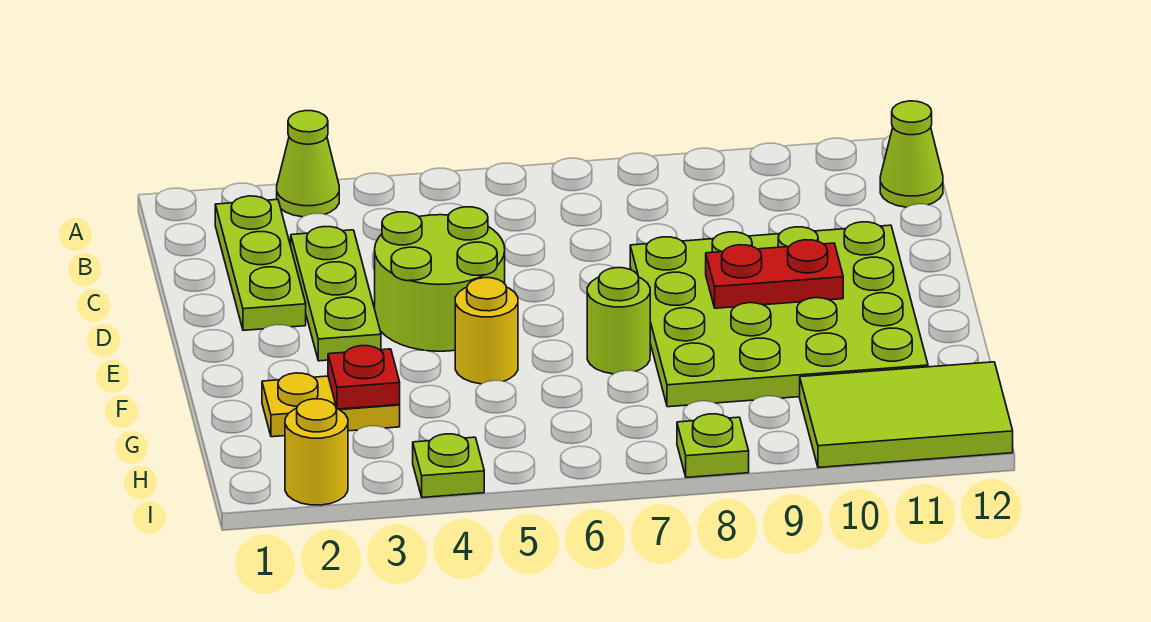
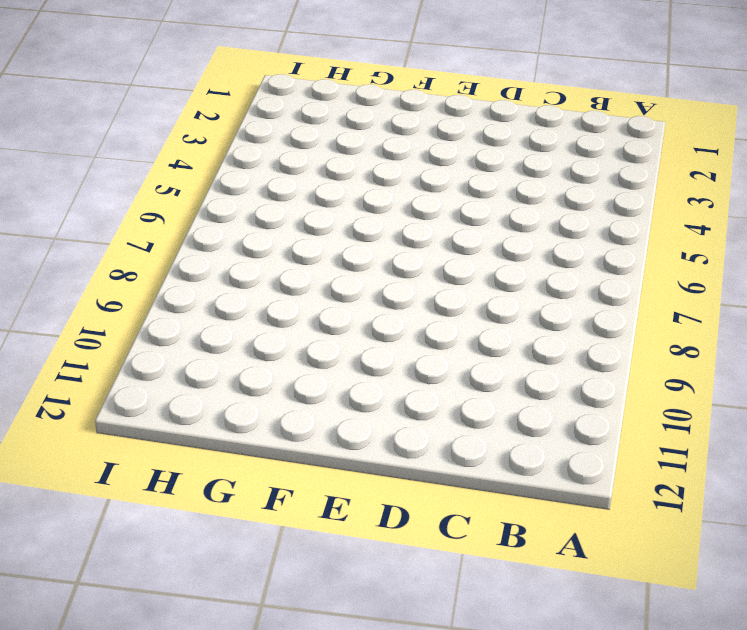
none -> lime cone A3 level 1
none -> lime plate B2:D2 level 1
none -> lime cone B12 level 1

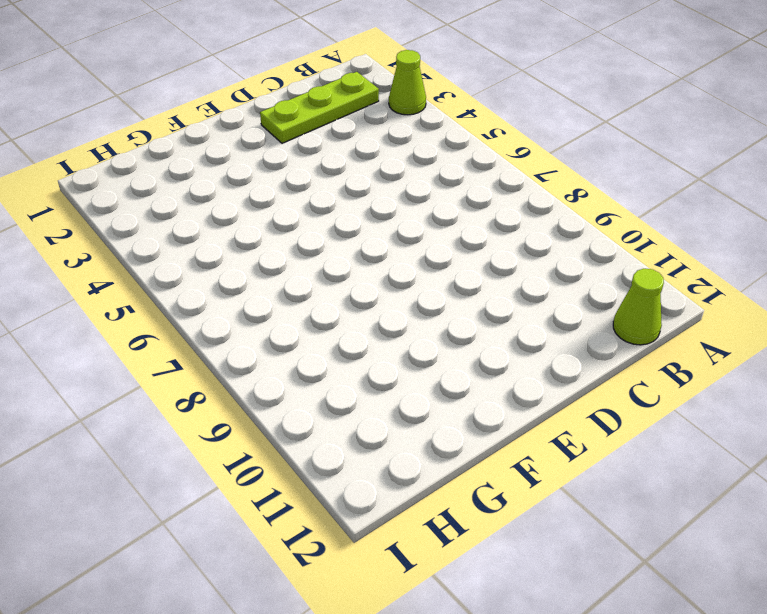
none -> lime plate C3:E3 level 1
none -> lime round brick D4:E5 level 1
none -> lime plate D8:G11 level 1

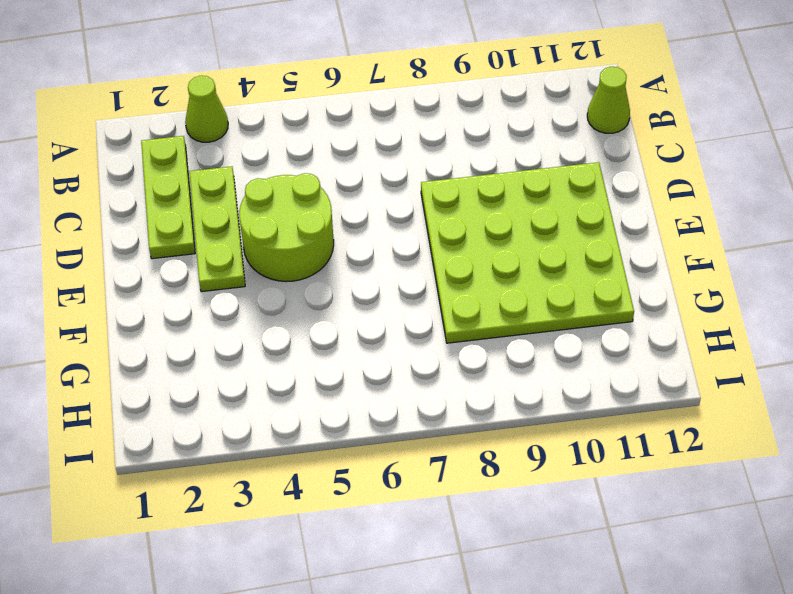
none -> yellow round brick F5 level 1
none -> lime round brick F7 level 1
none -> yellow plate G2:G3 level 1

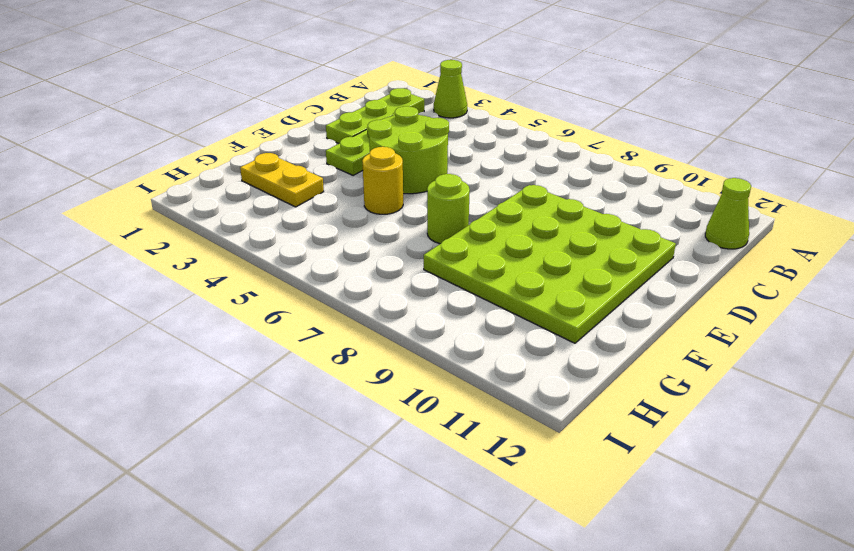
none -> lime tile H10:I12 level 1
none -> yellow round brick I2 level 1
none -> lime plate I4 level 1

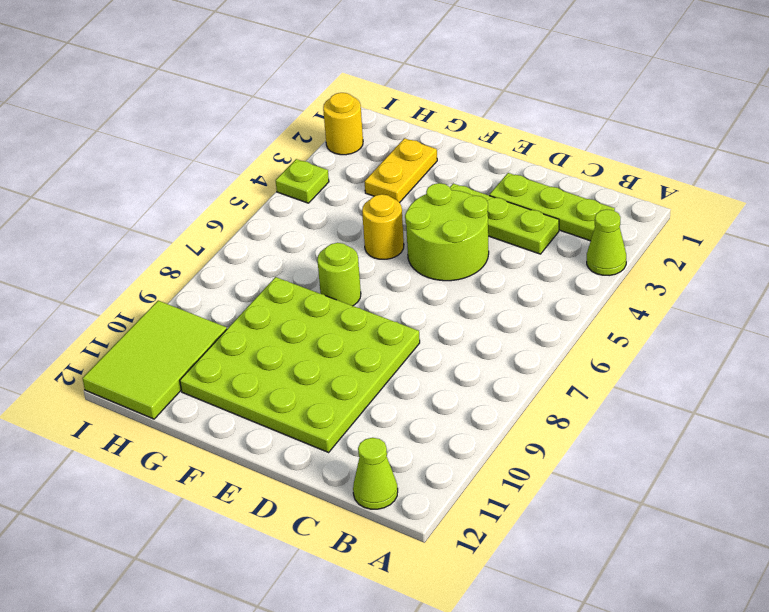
none -> lime plate I8 level 1
none -> red plate E9:E10 level 2
none -> red plate G3 level 2

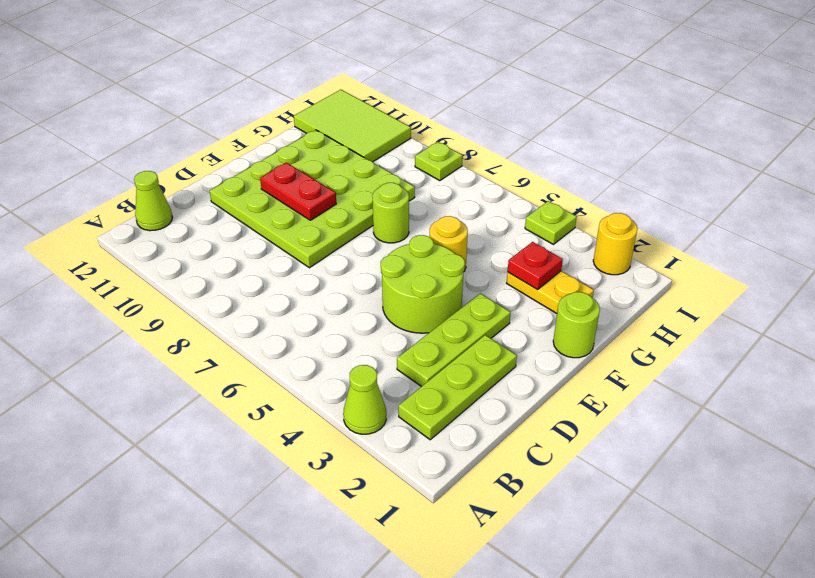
lime round brick F1 level 1 -> none

